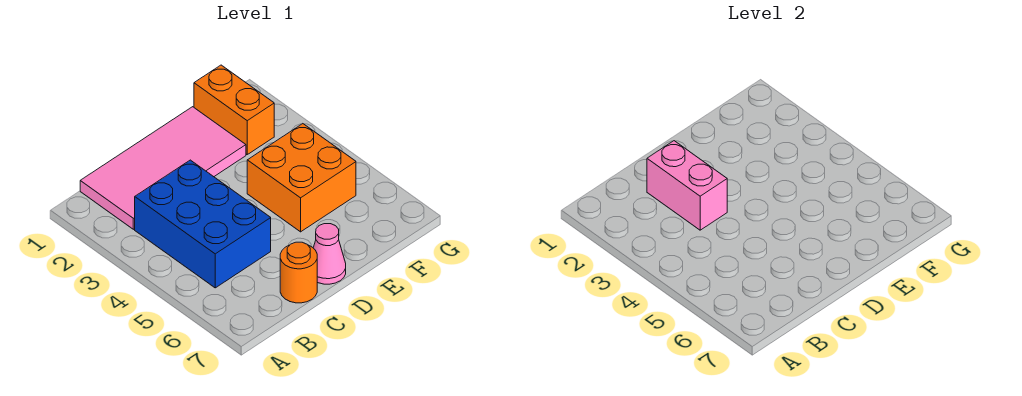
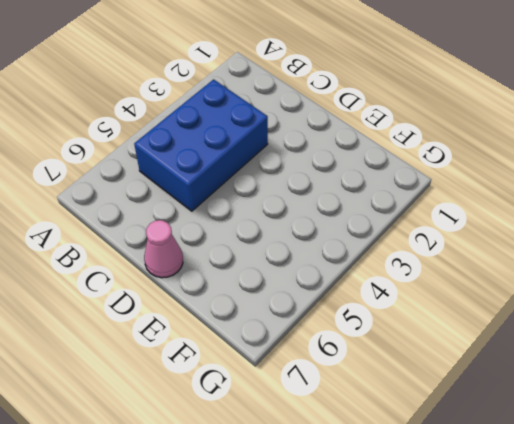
none -> pink tile B1:E2 level 1
none -> orange round brick C7 level 1

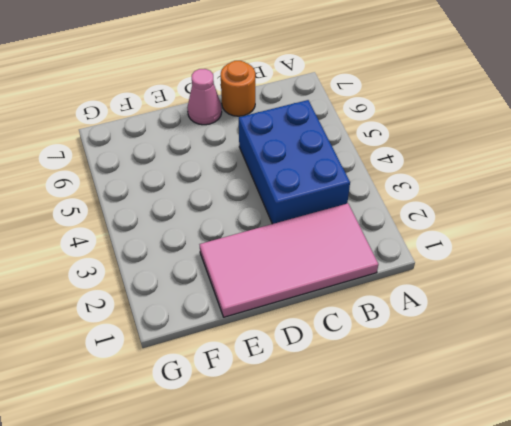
none -> orange brick E4:F5 level 1
none -> orange brick F1:F2 level 1

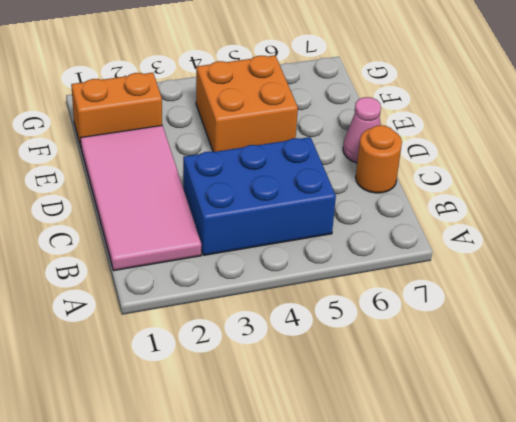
none -> pink brick C2:C3 level 2

